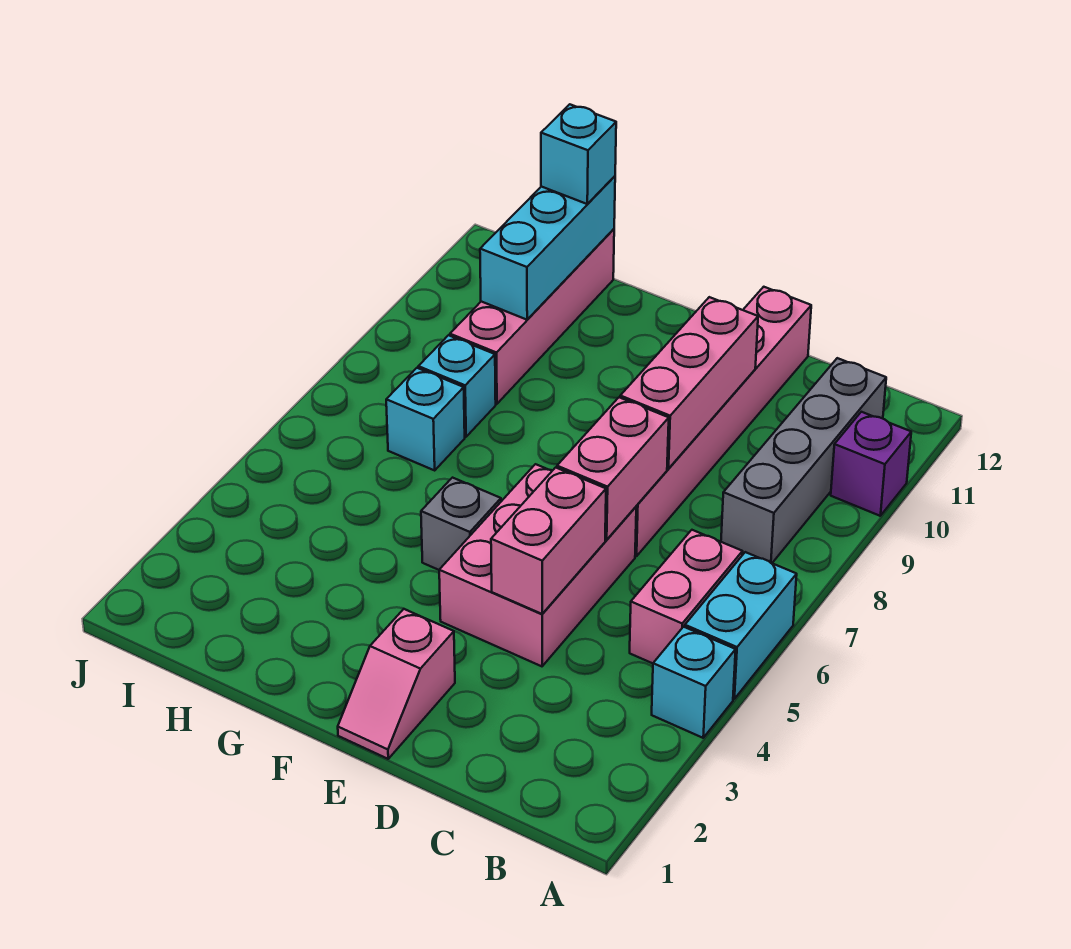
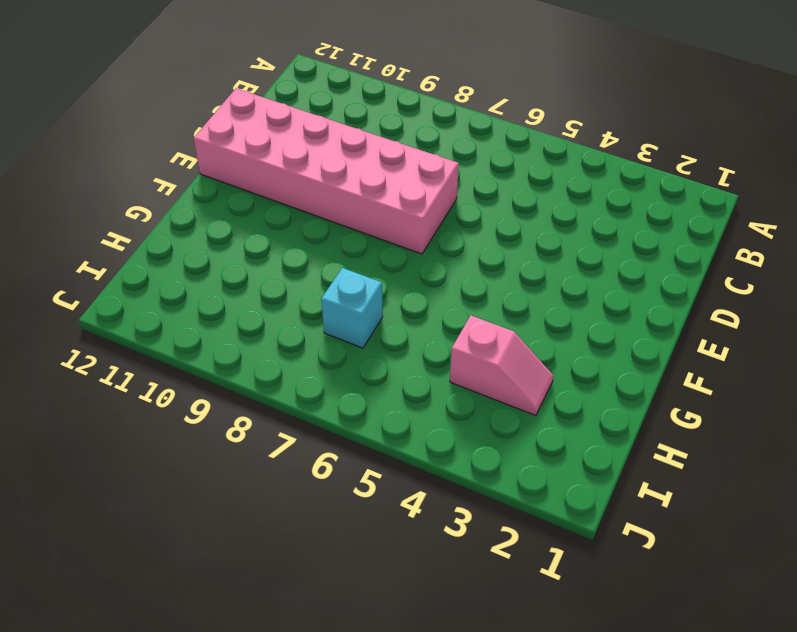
pink brick D7:E12 level 1 -> pink brick D7:D12 level 1
pink slope H3:H4 level 1 top 4 -> pink slope E1:E2 level 1 top 2
none -> cyan brick A4 level 1
none -> cyan brick A5:A6 level 1
none -> purple brick A10 level 1

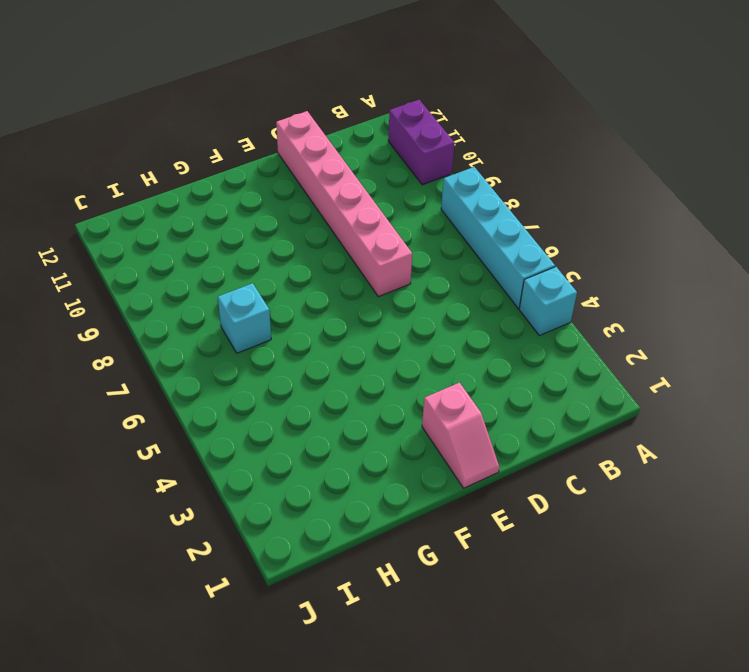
cyan brick A5:A8 level 1 -> cyan brick A5:A6 level 1
purple brick A10:A11 level 1 -> purple brick A10 level 1
none -> pink brick B5:B6 level 1
none -> grey brick B8:B11 level 1
none -> pink brick D4:E6 level 1

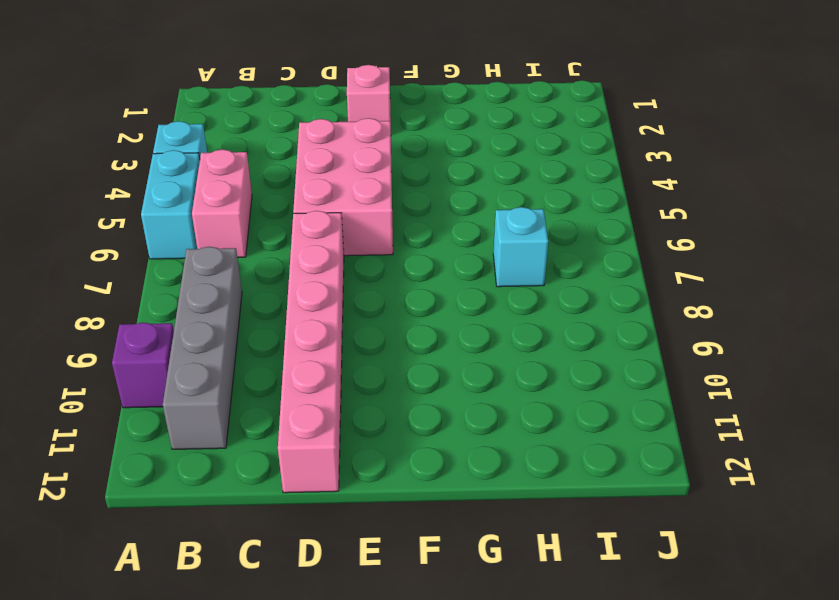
none -> grey brick F5 level 1
none -> cyan brick H8 level 1
none -> pink brick H9:H12 level 1

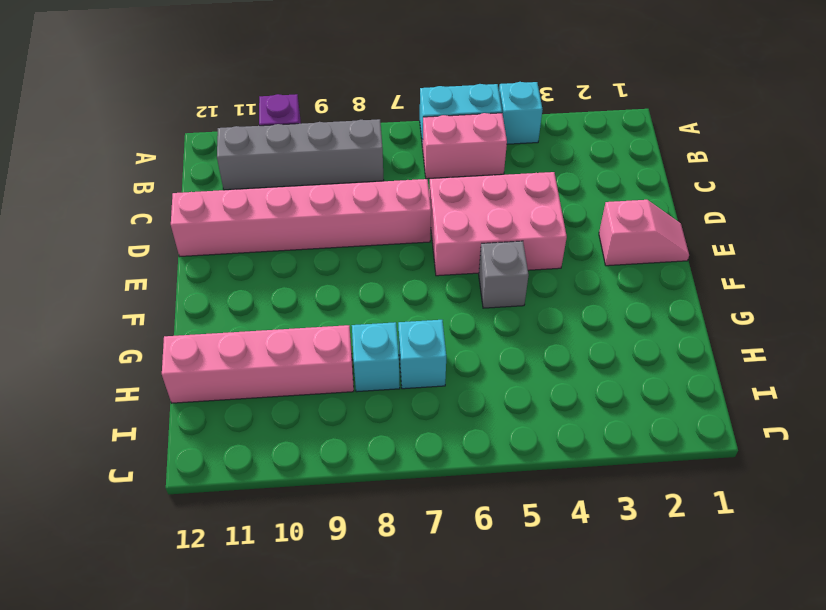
none -> pink brick D4:D5 level 2
none -> pink brick D6:D7 level 2
none -> pink brick D8:D10 level 2

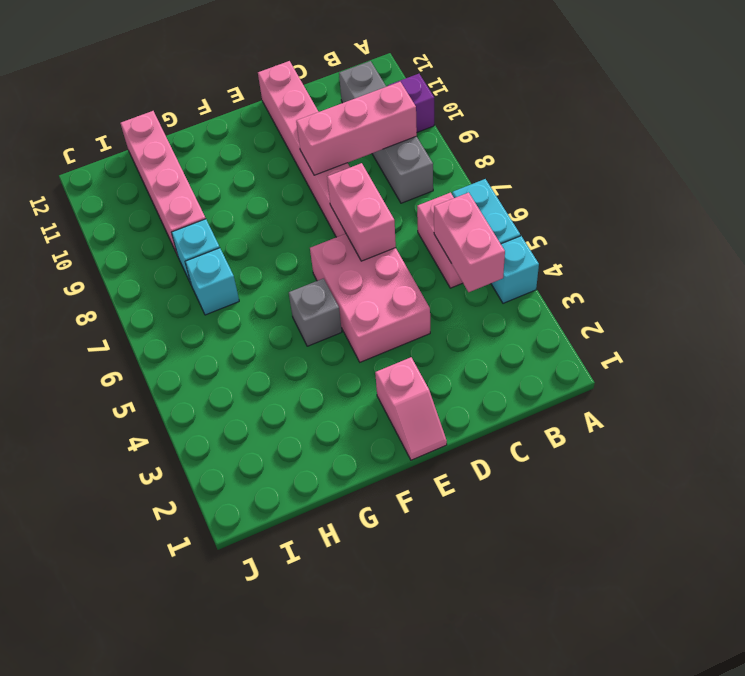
pink brick B4:B5 level 2 -> pink brick D4:D5 level 2
pink brick B9:D9 level 2 -> pink brick D8:D10 level 2
none -> cyan brick H10:H12 level 2
none -> cyan brick H12 level 3

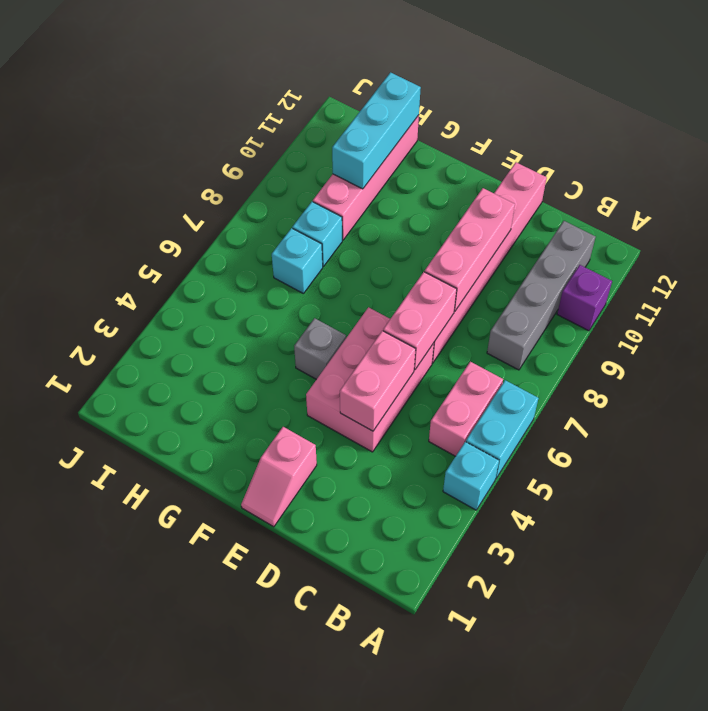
none -> cyan brick H12 level 3

